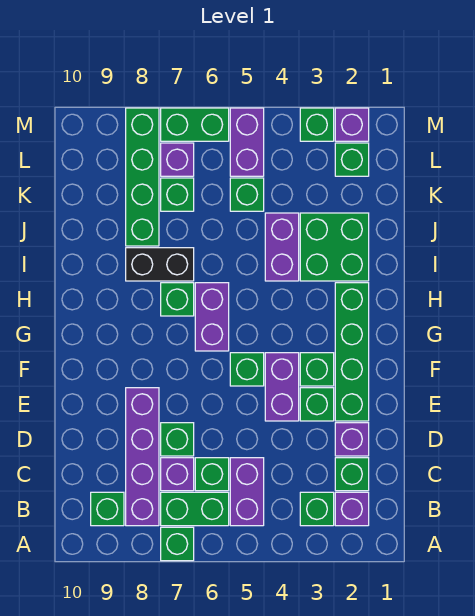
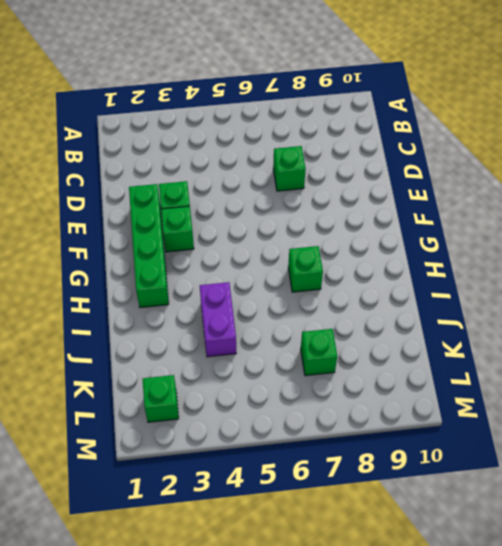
none -> green brick A7 level 1
none -> purple brick B2 level 1
none -> green brick B3 level 1
none -> purple brick B5:C5 level 1

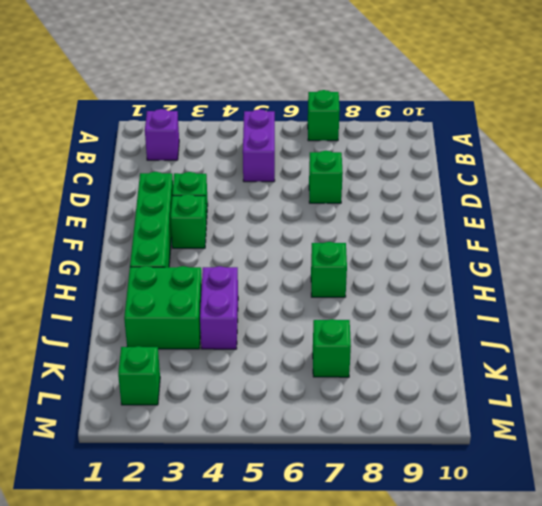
none -> green brick B3 level 1
none -> green brick B6:B7 level 1
none -> purple brick B8:E8 level 1
none -> green brick B9 level 1

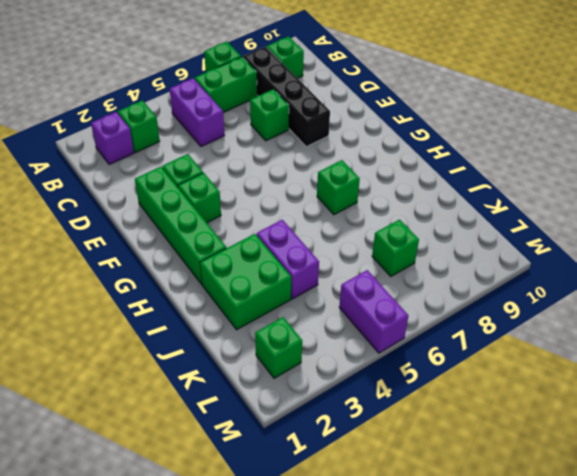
black brick B8:E8 level 1 -> purple brick B8:E8 level 1
none -> green brick C2 level 1
none -> green brick C6 level 1
none -> purple brick C7 level 1
none -> purple brick D2 level 1

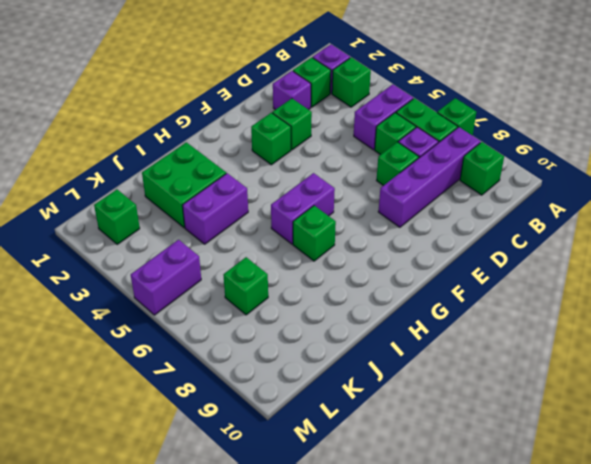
none -> green brick E2:H2 level 1
none -> purple brick E4:F4 level 1
none -> green brick F5 level 1
none -> black brick I7:I8 level 1

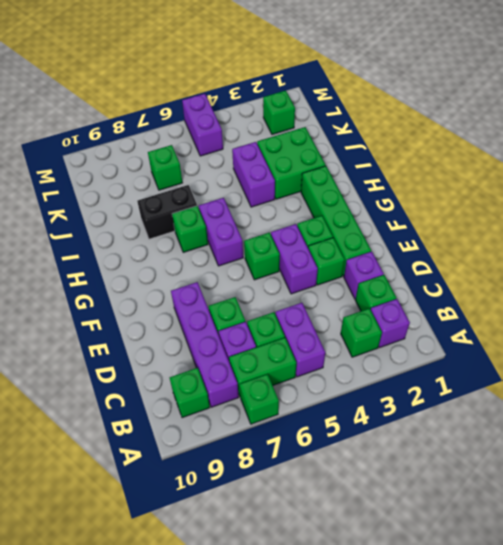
none -> green brick J8:M8 level 1
none -> green brick K5 level 1
none -> purple brick L7 level 1
none -> purple brick M2 level 1

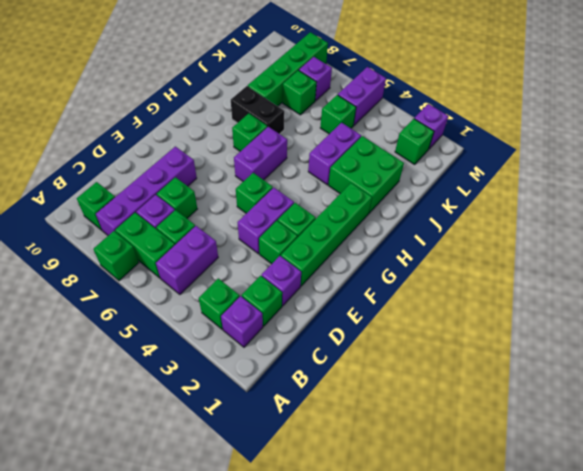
none -> green brick M3 level 1
none -> green brick M6:M7 level 1

